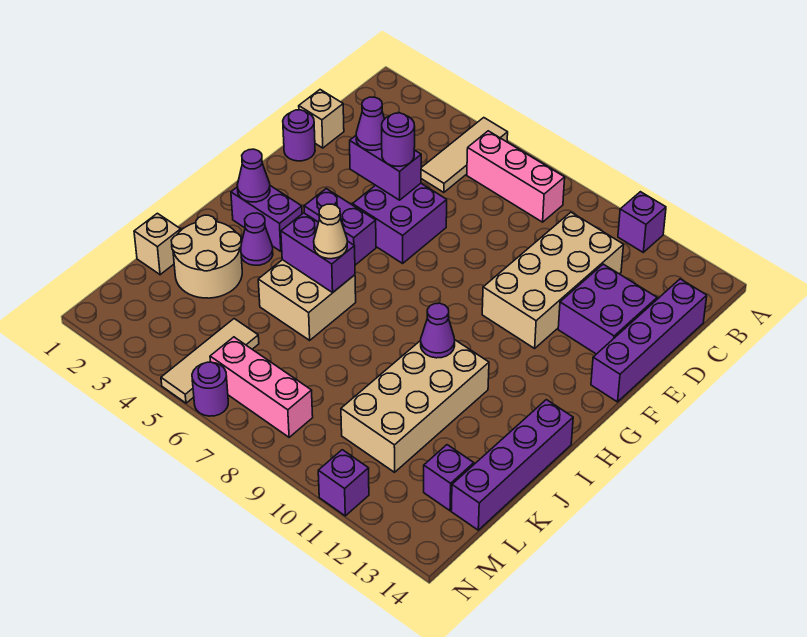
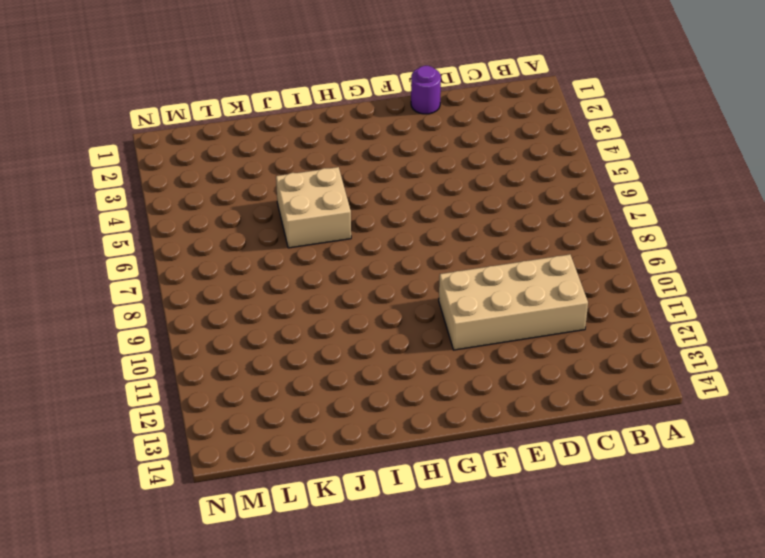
none -> tan tile A5:C5 level 1
none -> purple brick A11 level 1
none -> pink brick B6:B8 level 1

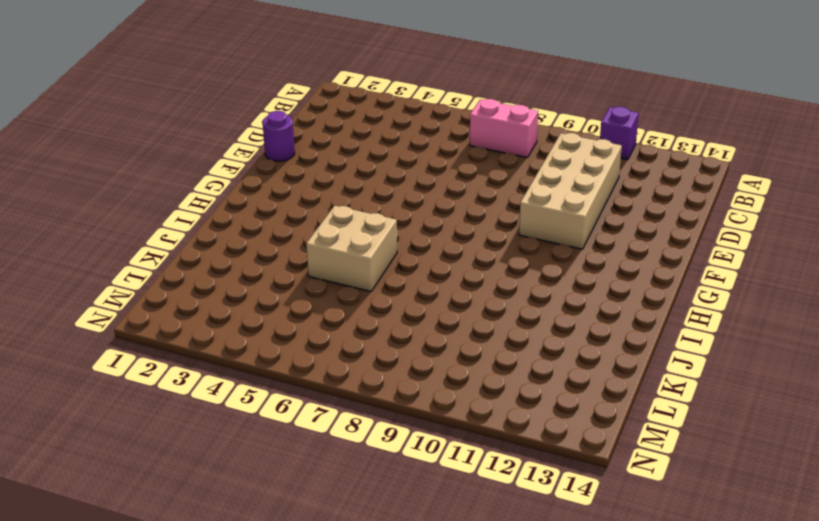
pink brick B7:B8 level 1 -> pink brick B6:B8 level 1
none -> tan tile A5:C5 level 1
none -> purple brick C14:F14 level 1
none -> tan brick D1 level 1

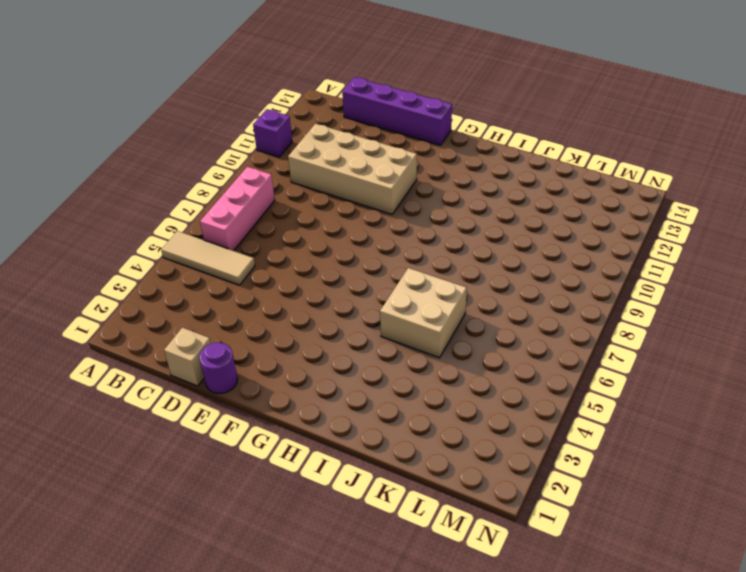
none -> purple brick D12:E13 level 1
none -> purple brick E5:F6 level 1
none -> purple brick G4:G5 level 1

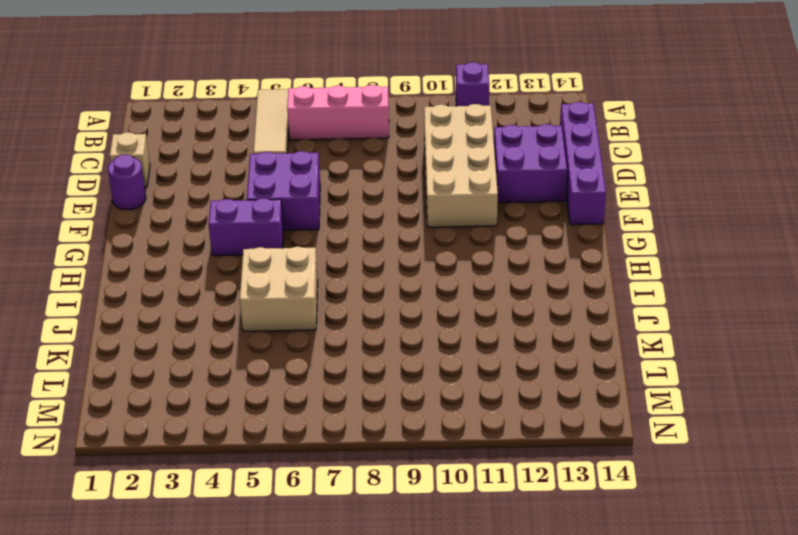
none -> purple brick H2:H3 level 1
none -> purple cone I3 level 1
none -> tan brick I10:L11 level 1

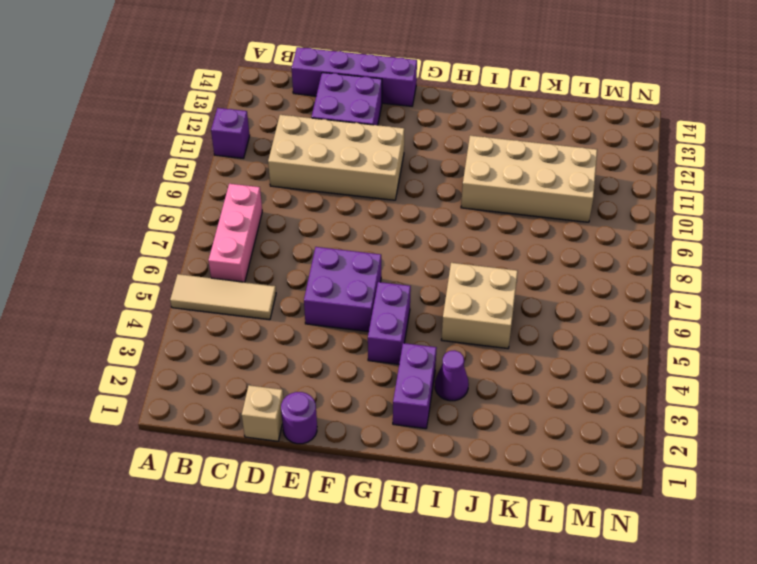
none -> purple brick I14:L14 level 1
none -> tan round brick J2:K3 level 1
none -> tan brick K1 level 1

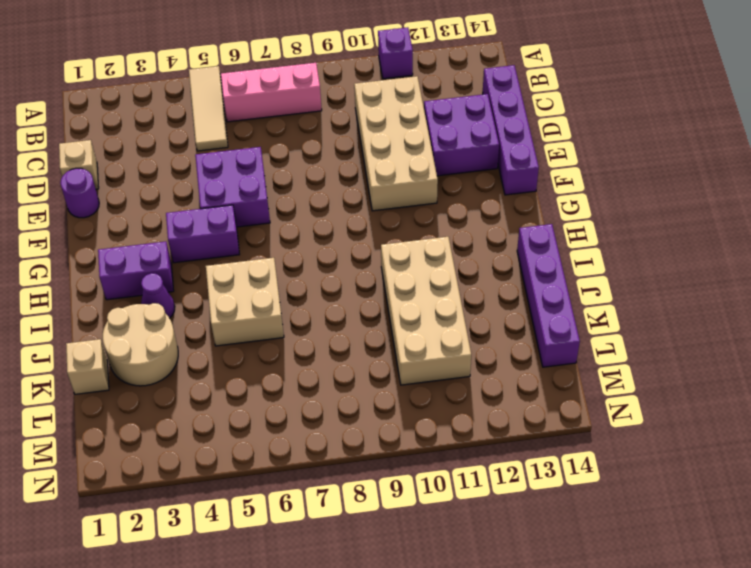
none -> tan tile L5:N5 level 1
none -> purple brick L13 level 1
none -> pink brick M6:M8 level 1

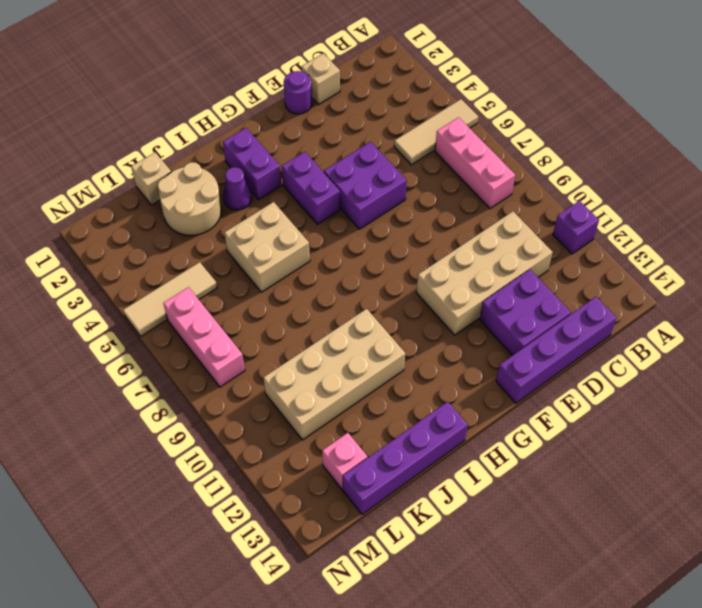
pink brick L13 level 1 -> purple brick L13 level 1
none -> purple round brick N6 level 1
none -> purple brick N11 level 1
none -> purple brick E4:E5 level 2

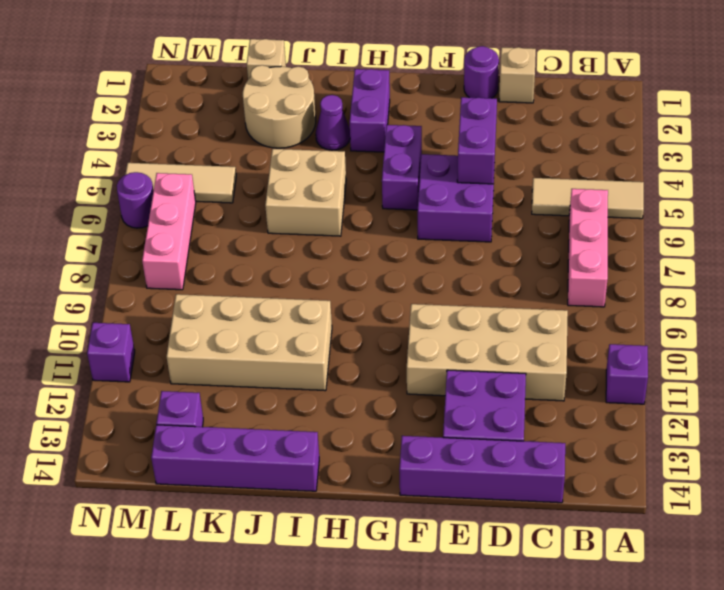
none -> purple cone H2 level 2
none -> purple brick I5:I6 level 2
none -> purple cone I10 level 2

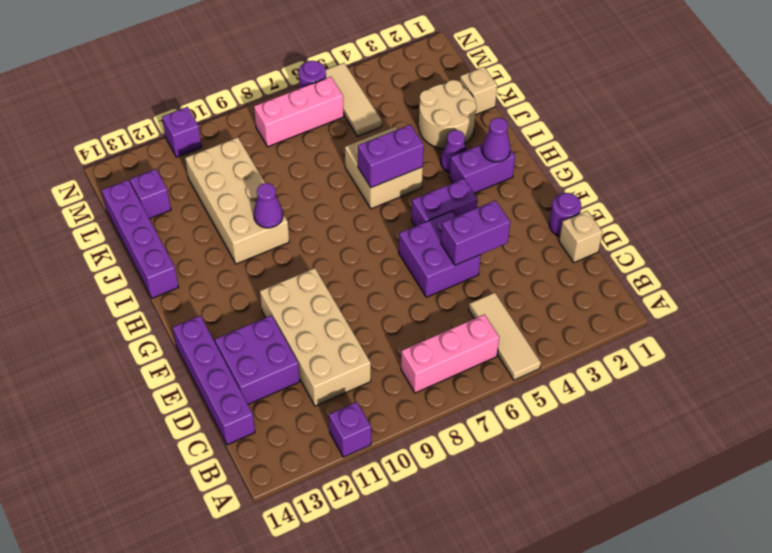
none -> purple cone E4 level 3
none -> purple round brick E5 level 3
none -> tan cone I6 level 3

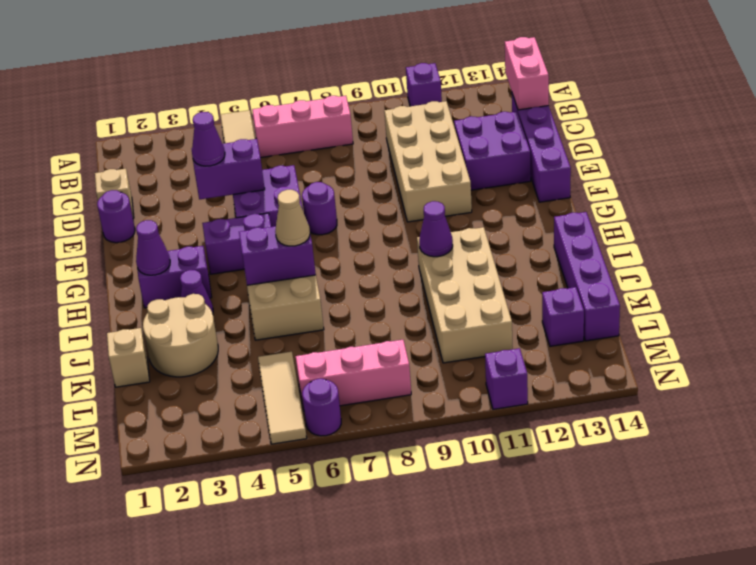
pink brick B14:C14 level 2 -> none
purple round brick F7 level 1 -> purple round brick E5 level 3

